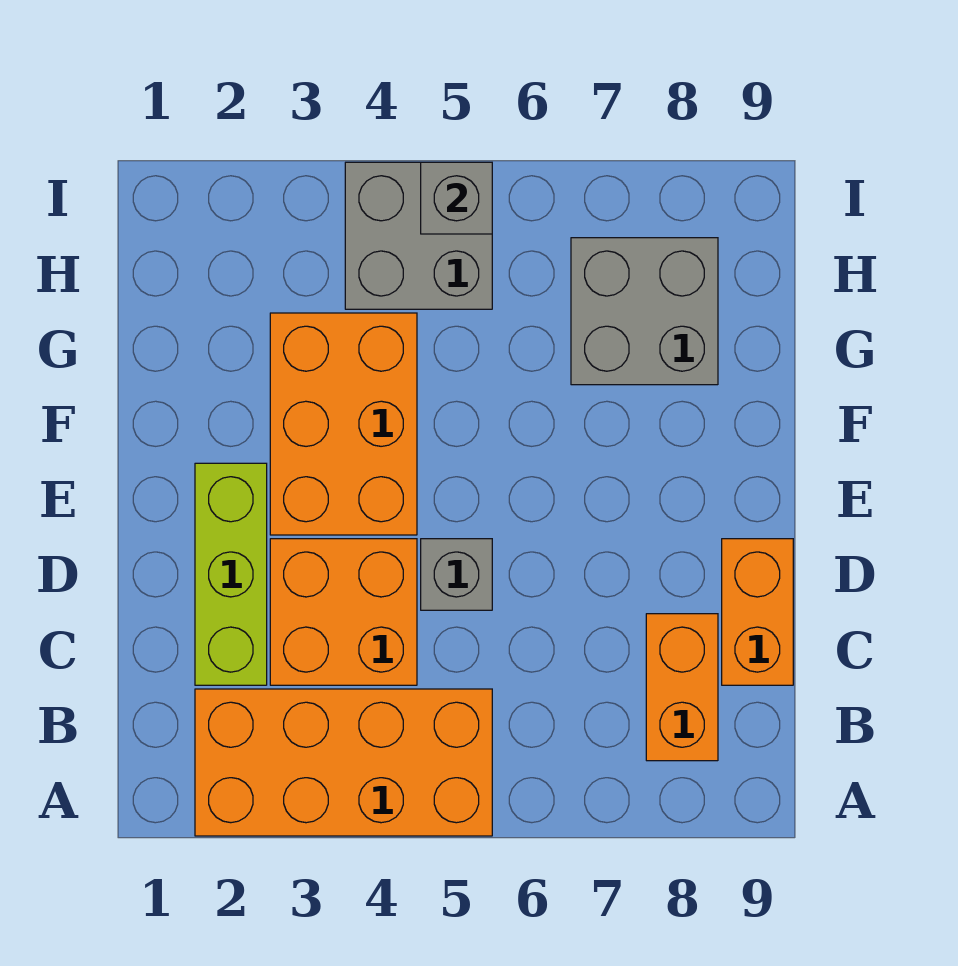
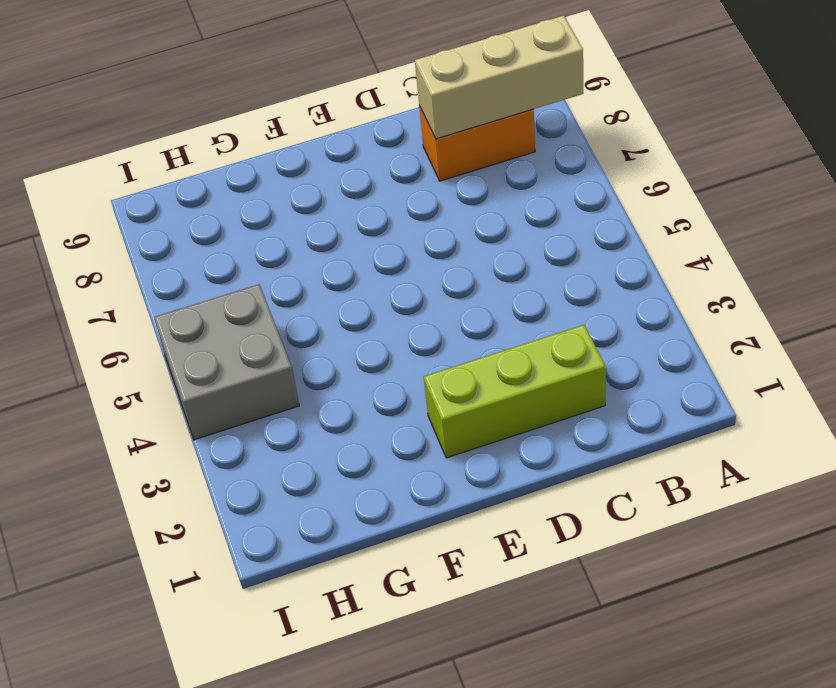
tan brick A8:C8 level 2 -> none
none -> orange brick A2:B5 level 1
none -> orange brick C3:D4 level 1

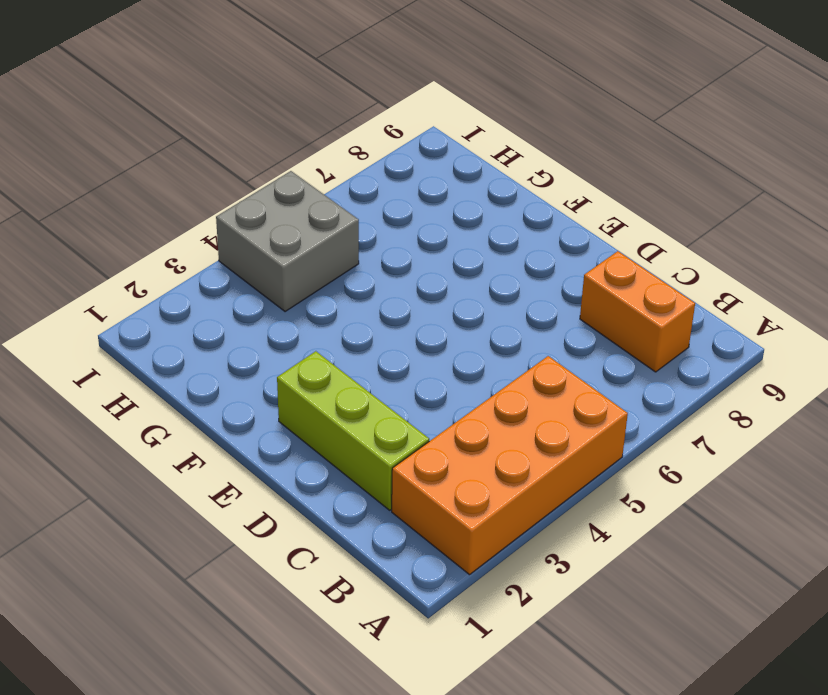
none -> orange brick C3:D4 level 1
none -> orange brick C9:D9 level 1

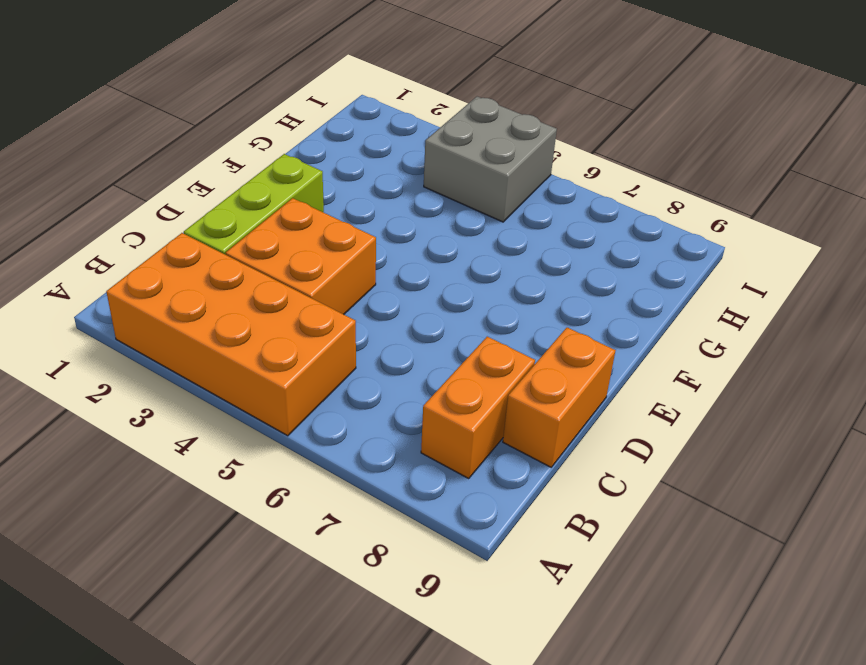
none -> grey brick D5 level 1
none -> orange brick E3:G4 level 1

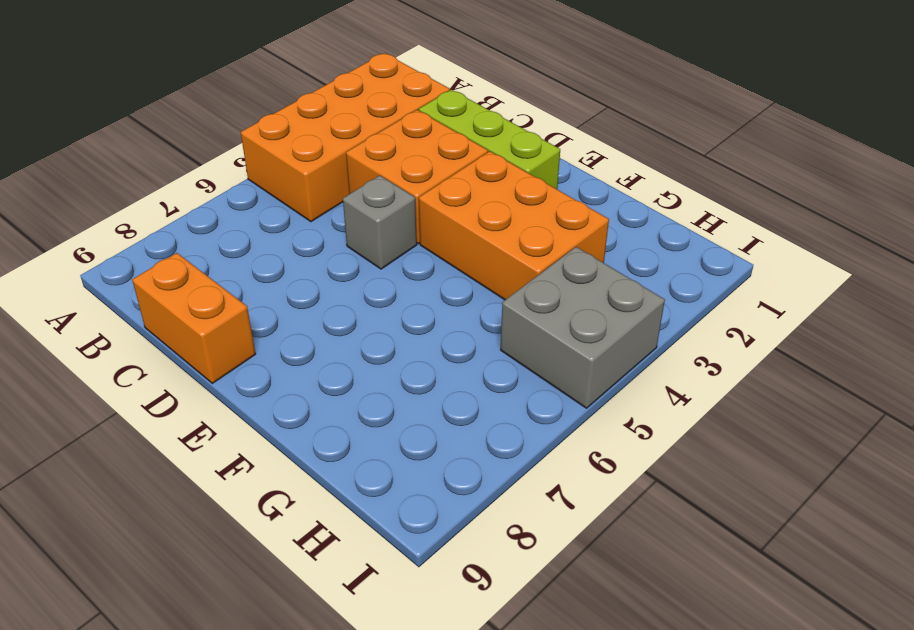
none -> orange brick B8:C8 level 1
none -> grey brick G7:H8 level 1

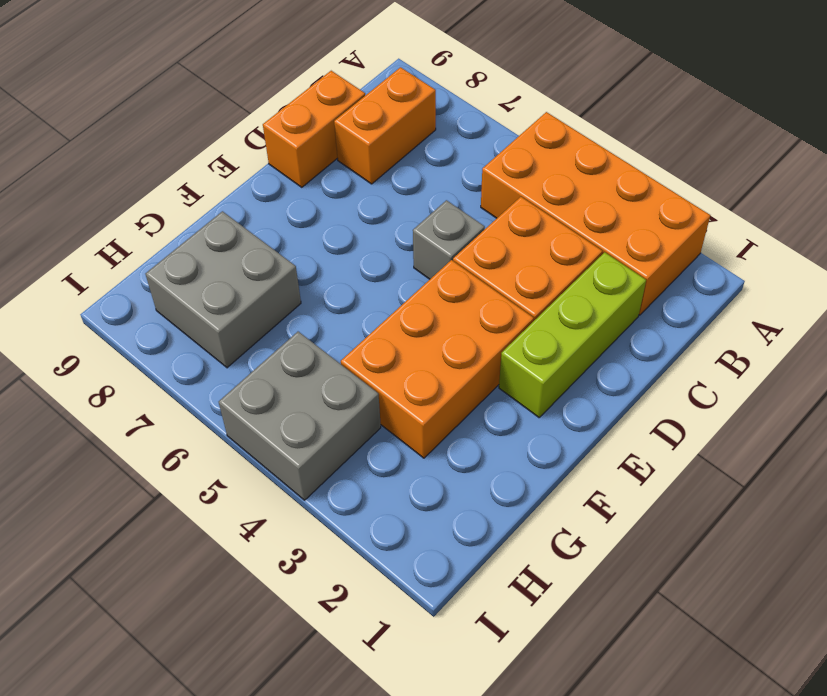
none -> grey brick I5 level 2

